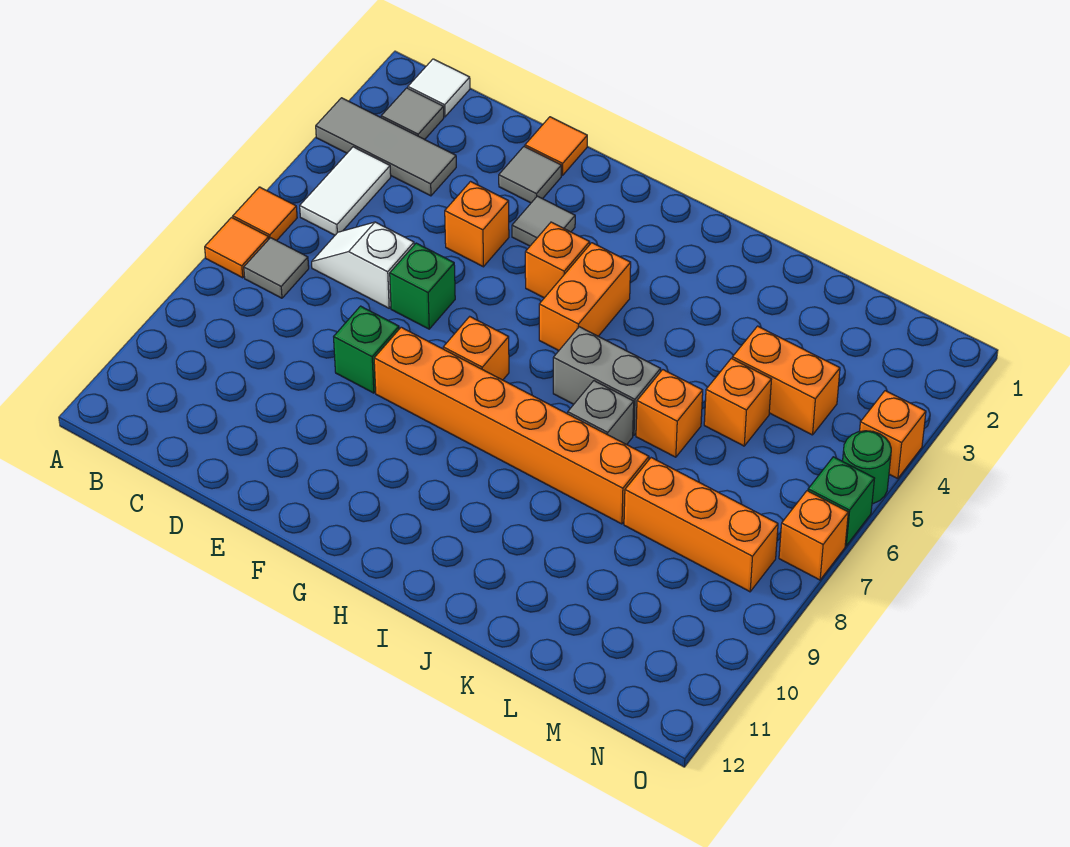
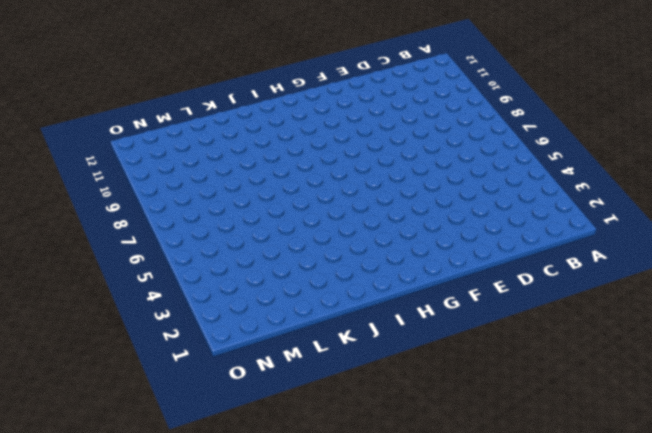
none -> grey tile A3:C3 level 1
none -> orange tile A6 level 1
none -> orange tile A7 level 1

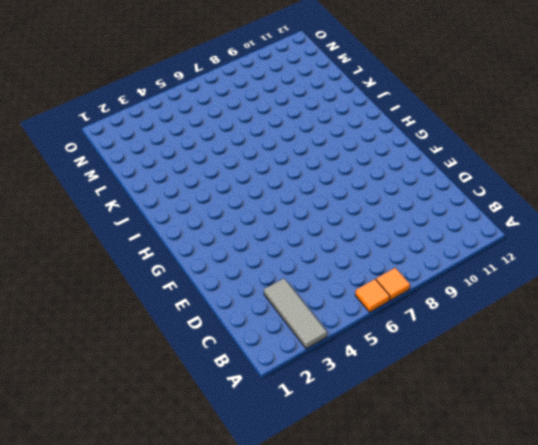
none -> white tile B1 level 1
none -> grey tile B2 level 1
none -> white tile B4:B5 level 1

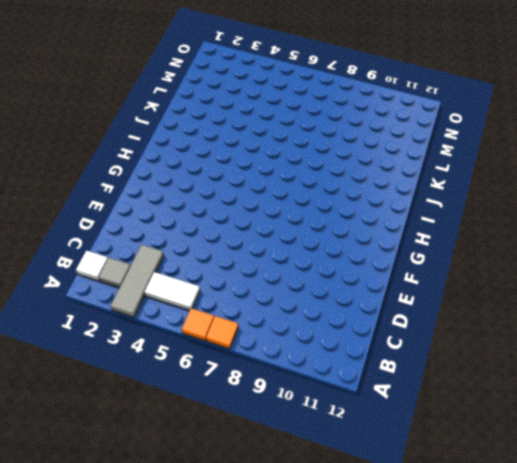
none -> grey tile B7 level 1
none -> white slope C6:D6 level 1 top D
none -> orange tile E1 level 1

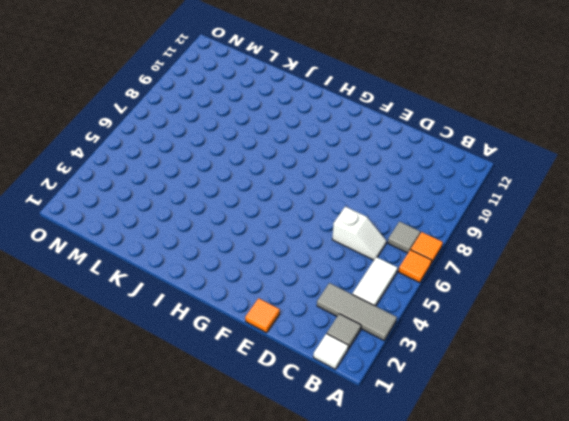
none -> grey tile E2 level 1
none -> orange brick E4 level 1
none -> green brick E6 level 1

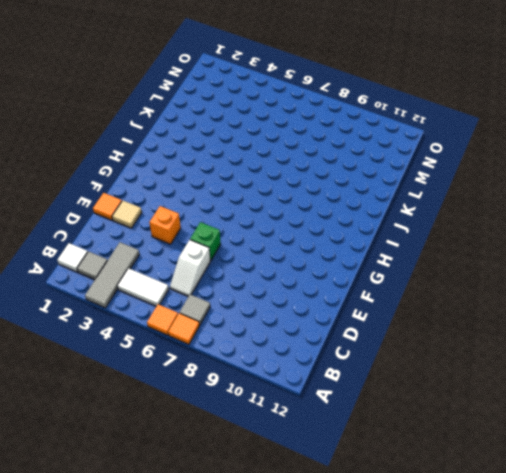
tan tile E2 level 1 -> grey tile E2 level 1
none -> green brick E8 level 1
none -> grey tile F3 level 1
none -> orange brick F8:K8 level 1

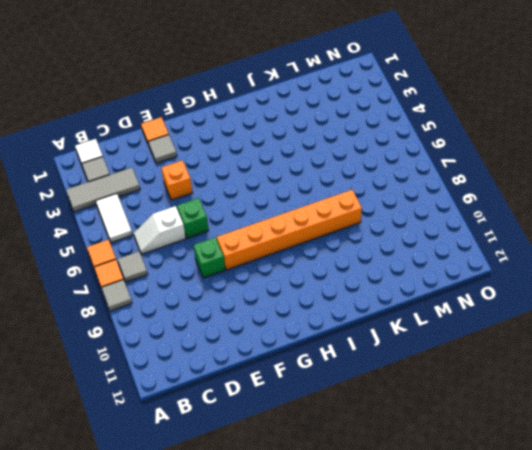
grey tile A8 level 1 -> grey tile F3 level 1
none -> orange brick G4 level 1
none -> orange brick G7 level 1
none -> orange brick H4:H5 level 1

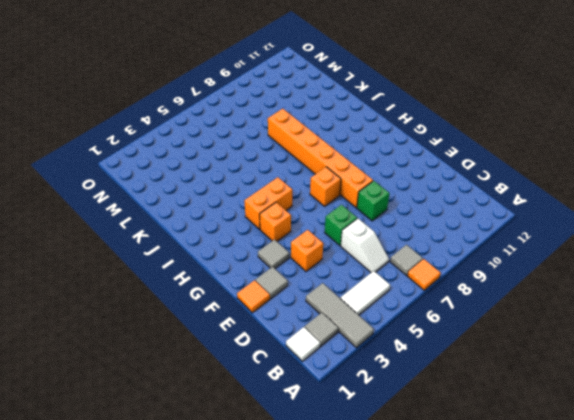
none -> orange tile A6 level 1
none -> grey brick I6:J6 level 1
none -> grey brick J7 level 1

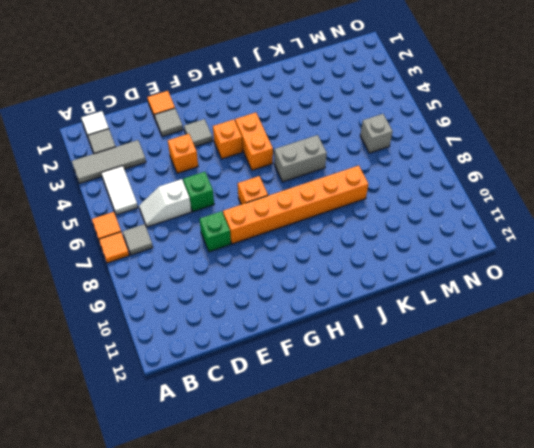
grey brick M6 level 1 -> grey brick J7 level 1
none -> orange brick K6 level 1
none -> orange brick L4:M4 level 1
none -> orange brick L5 level 1

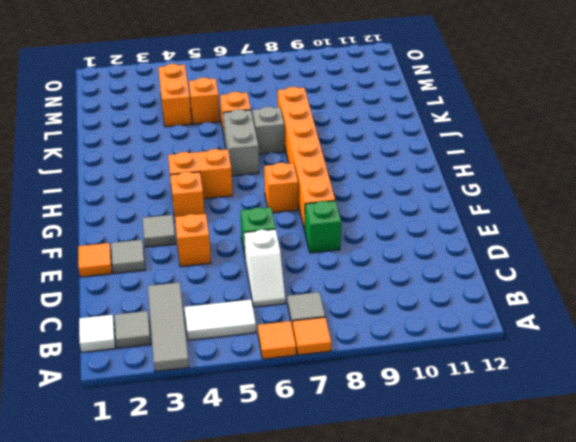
none -> orange brick L8:N8 level 1
none -> orange brick O4 level 1
none -> green round brick O5 level 1

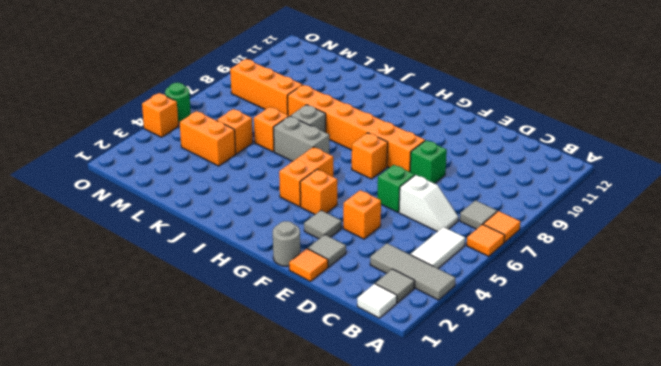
grey round brick F1 level 1 -> none
none -> green brick O6 level 1
none -> orange brick O7 level 1

